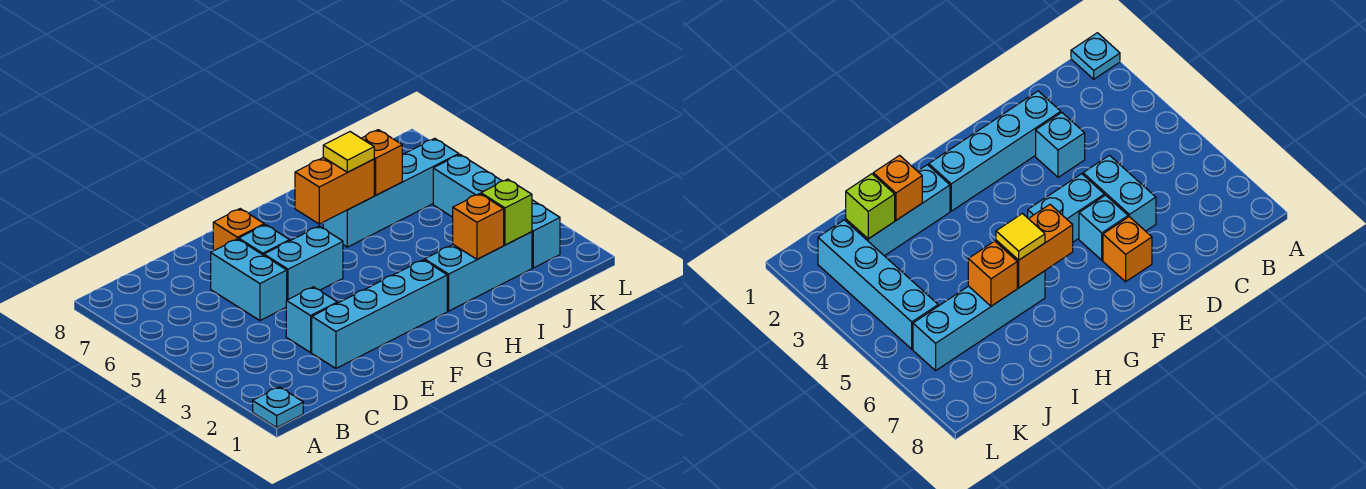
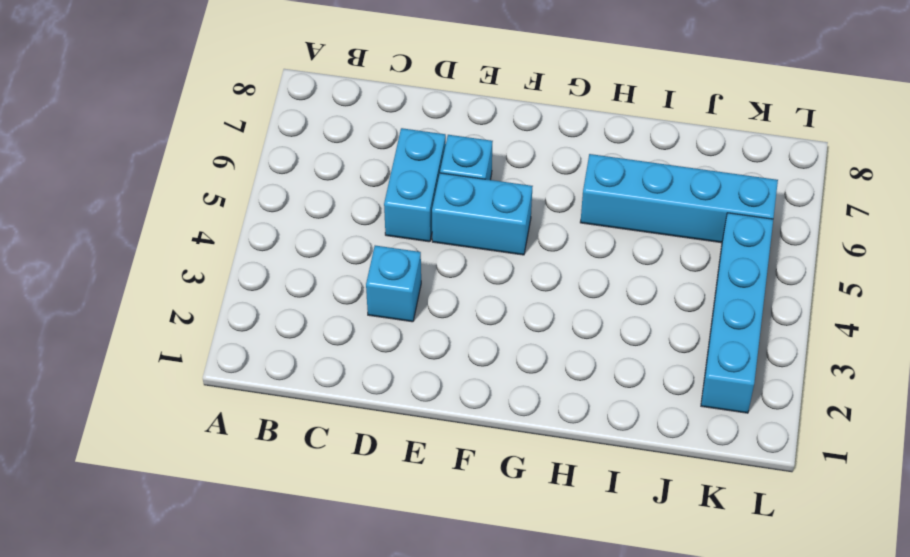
none -> cyan plate A1 level 1
none -> cyan brick D2:G2 level 1
none -> orange brick E7 level 1

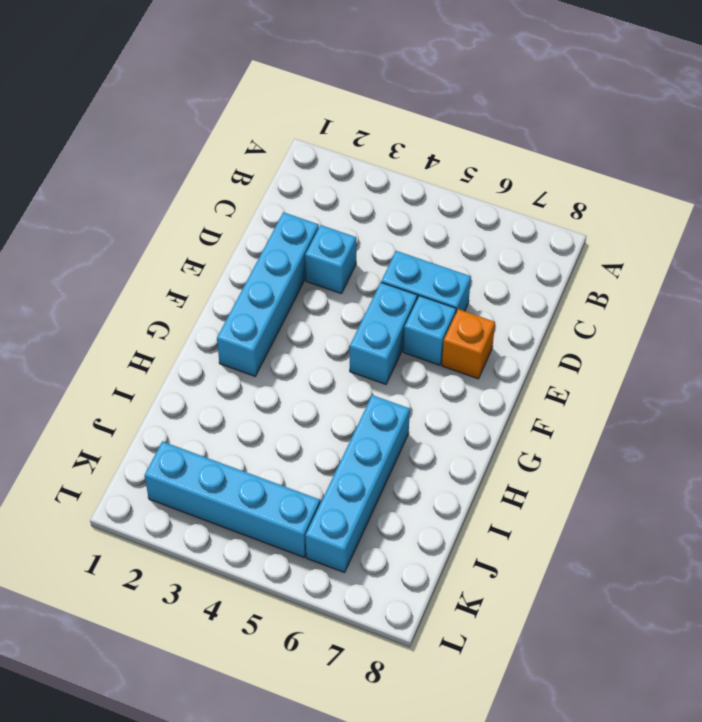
none -> cyan plate A1 level 1
none -> cyan brick H2:J2 level 1
none -> orange brick G6:H6 level 2

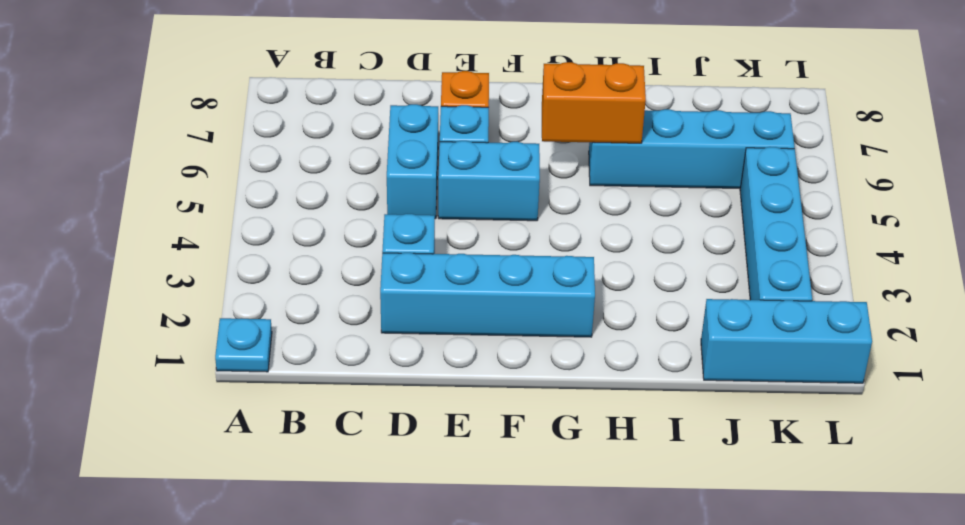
cyan brick J1:L1 level 1 -> cyan brick H2:J2 level 1
none -> orange brick I2 level 2
none -> orange brick I6 level 2
none -> lime brick J2 level 2

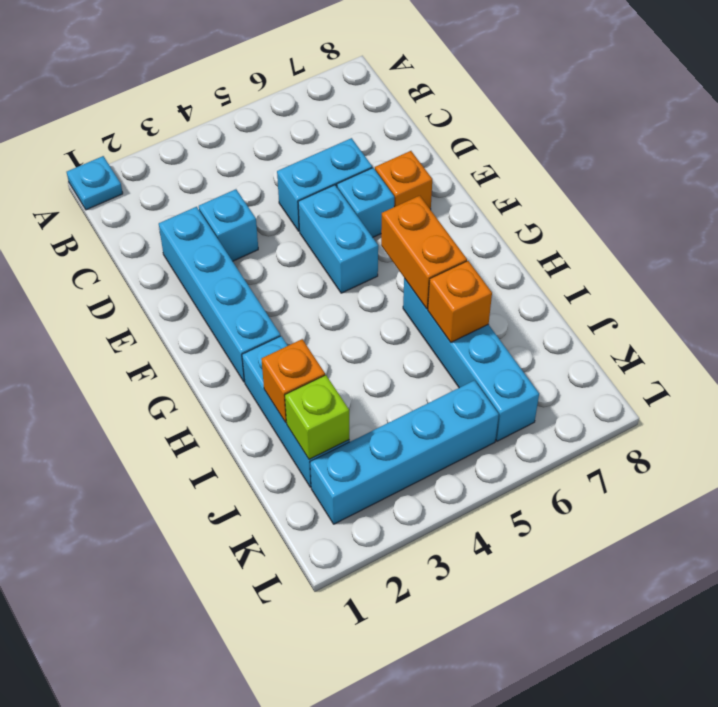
none -> yellow tile H6 level 3

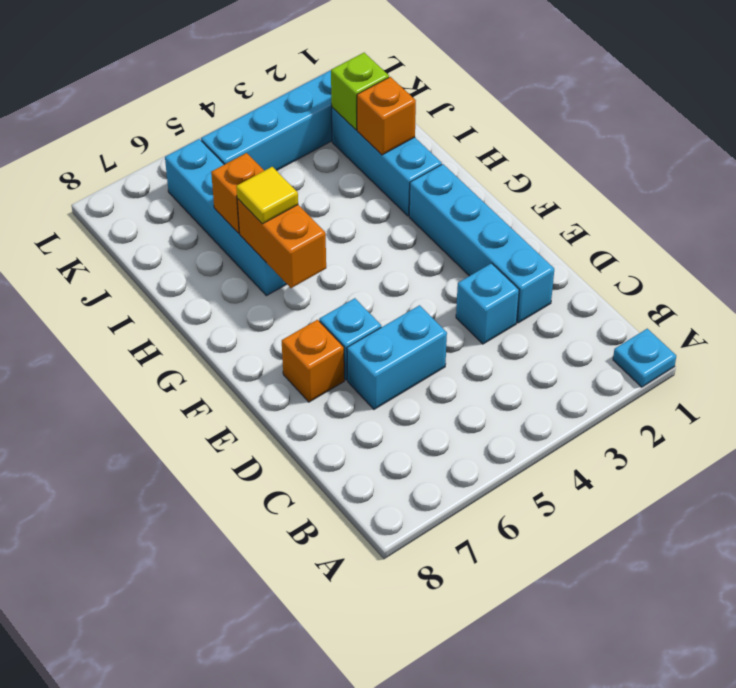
none -> cyan brick E5:F5 level 1

